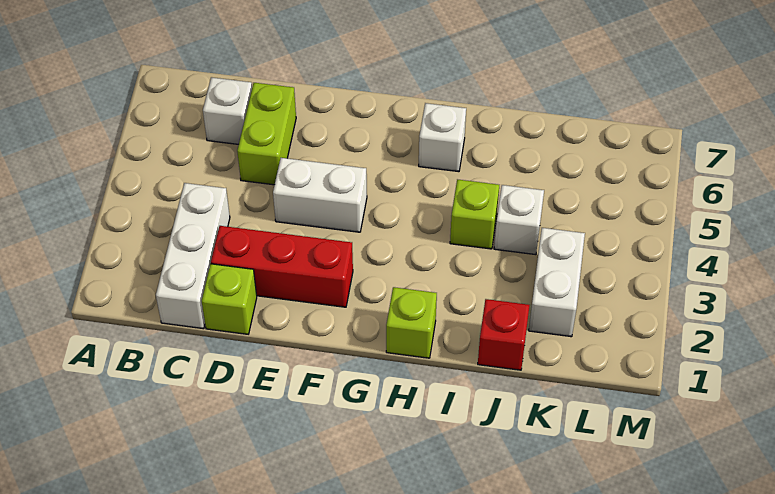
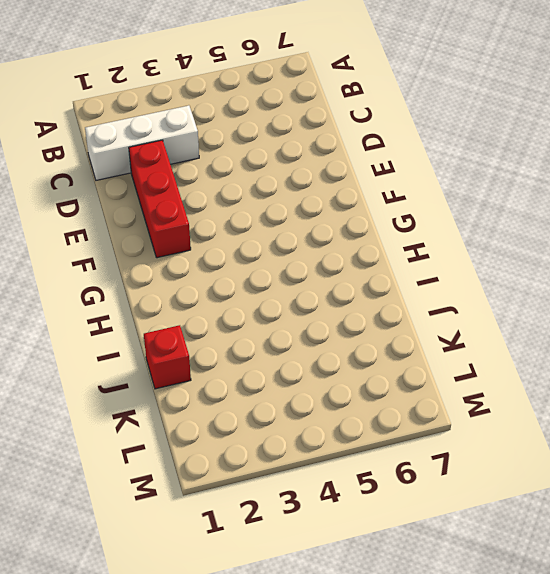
none -> white brick C6 level 1
none -> lime brick D1 level 1
none -> lime brick D5:D6 level 1

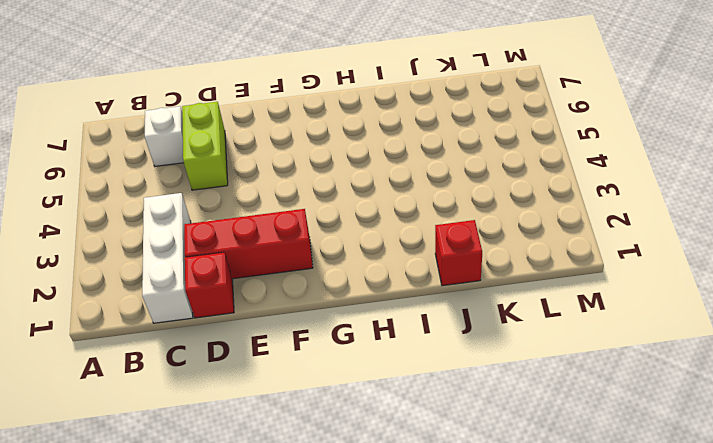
red brick D1 level 1 -> lime brick D1 level 1
none -> white brick E4:F4 level 1
none -> lime brick H1 level 1
none -> white brick H6 level 1

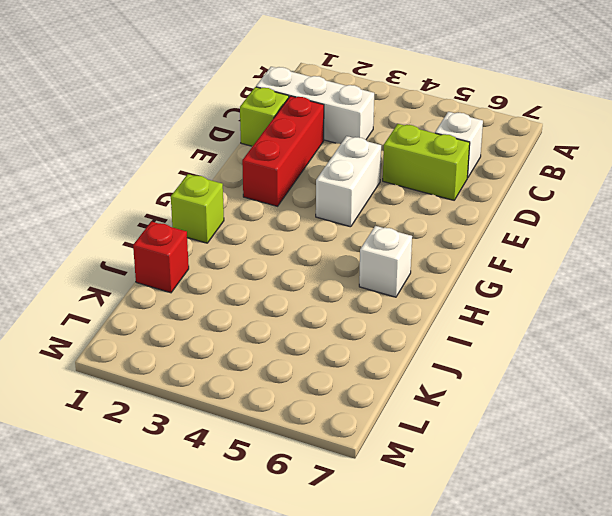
none -> lime brick I4 level 1
none -> white brick J4 level 1
none -> white brick K2:K3 level 1

